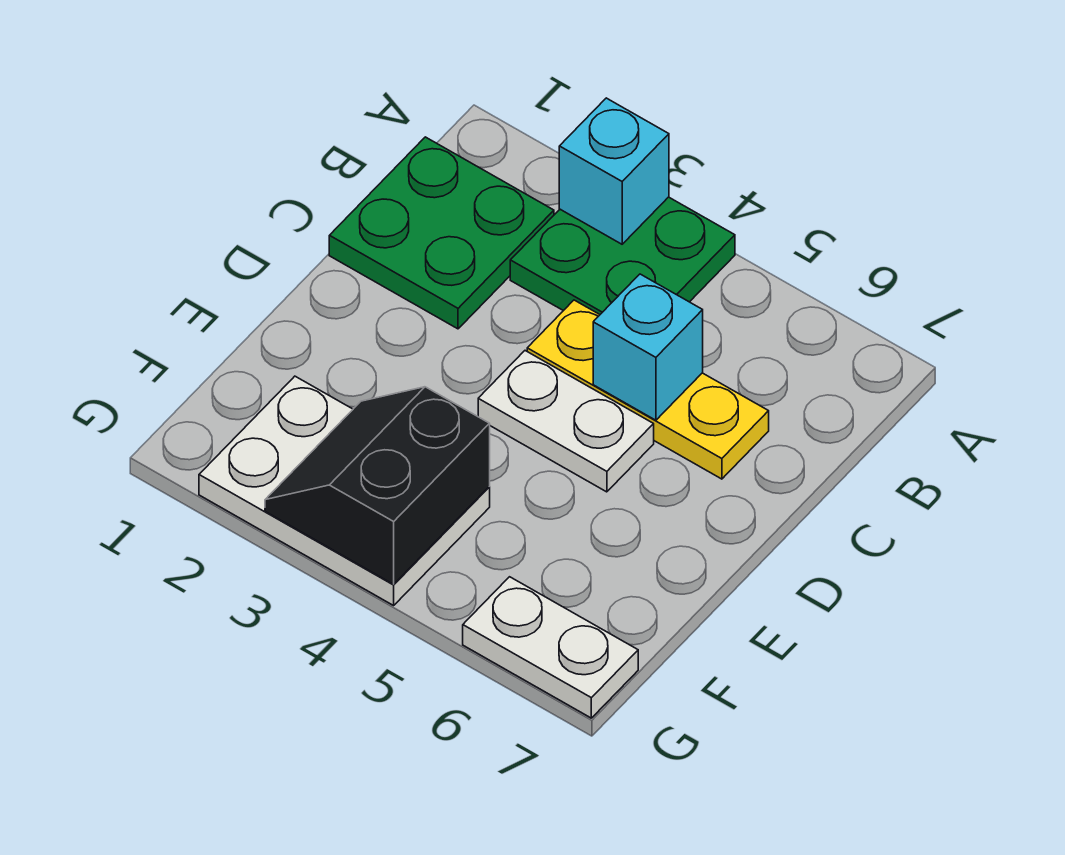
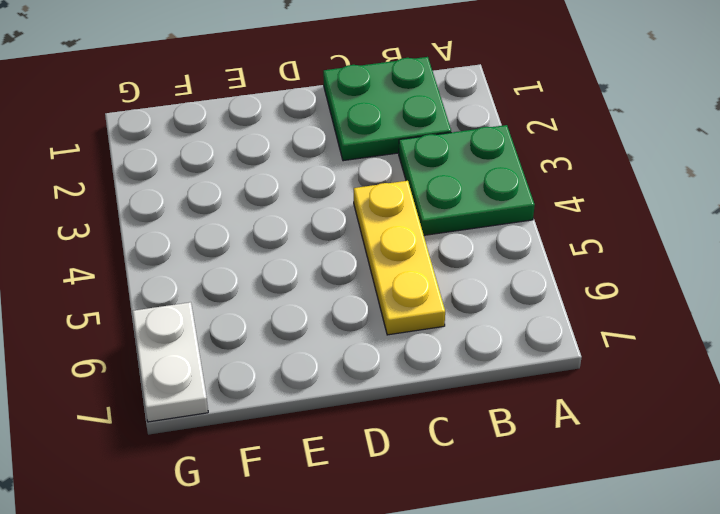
none -> white plate D4:D5 level 1
none -> white plate F2:G4 level 1

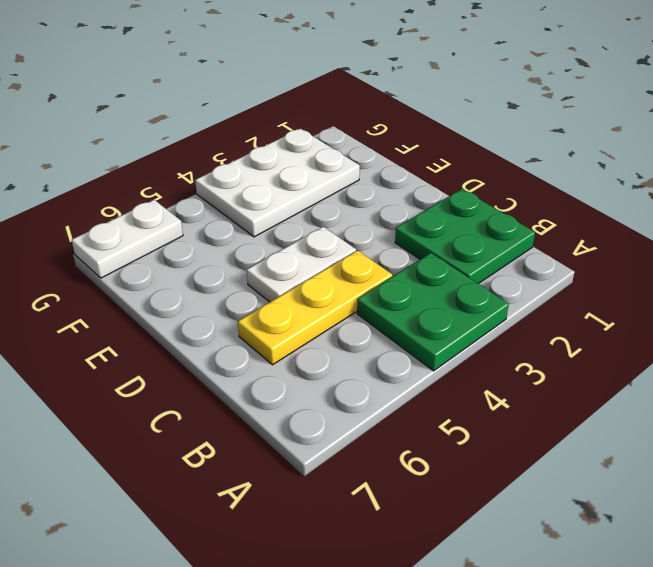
none -> cyan brick A3 level 2
none -> cyan brick C5 level 2

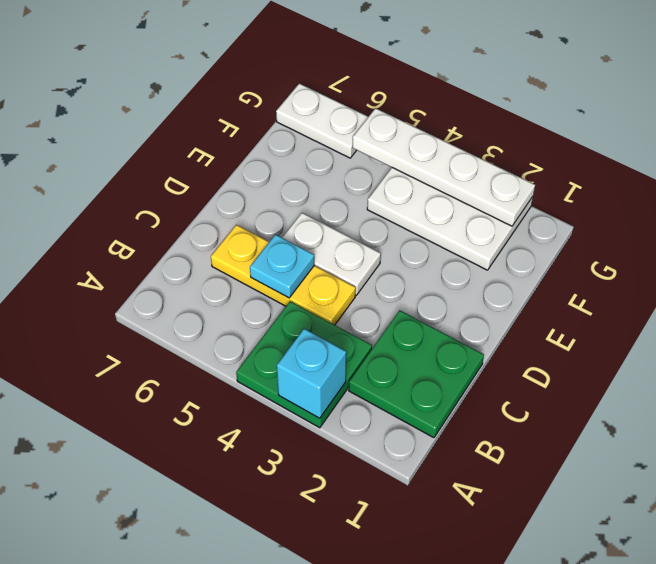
cyan plate C5 level 2 -> cyan brick C5 level 2
white plate G2:G5 level 2 -> black slope F3:G4 level 2 top 4

